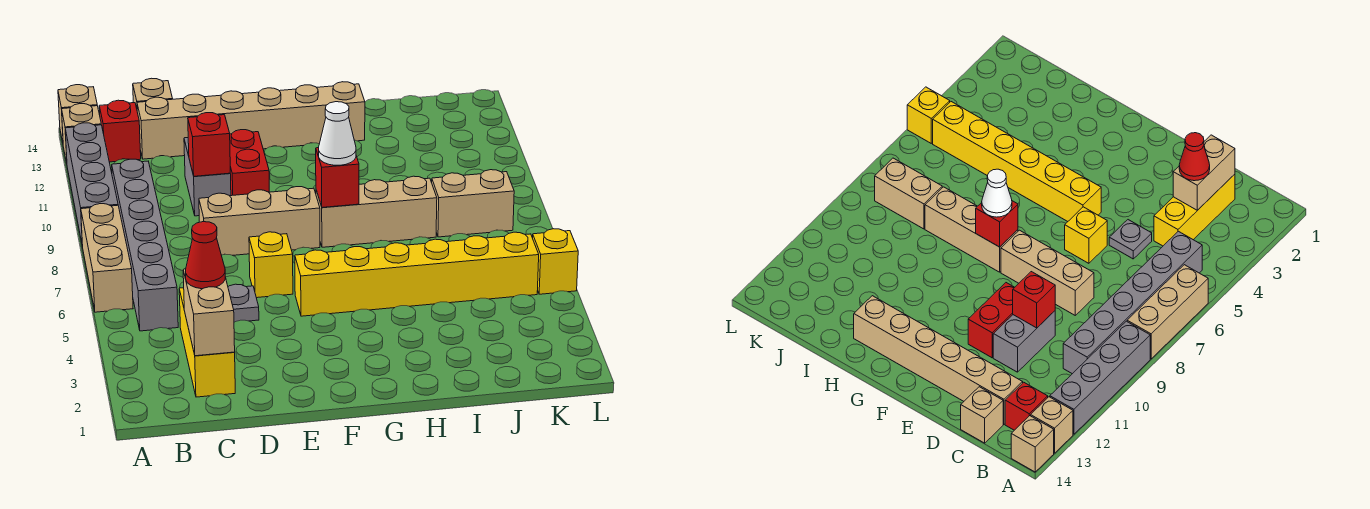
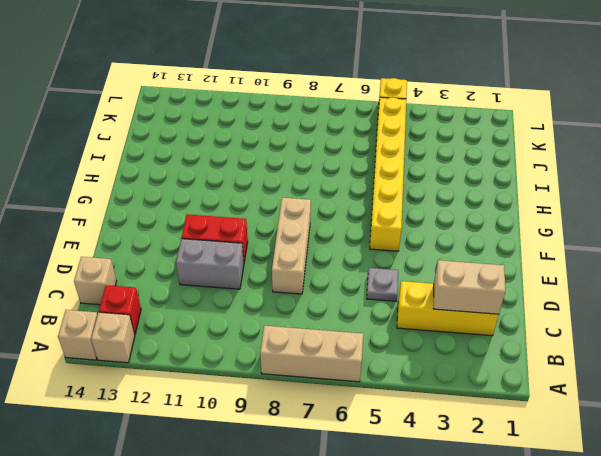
none -> grey brick A9:A12 level 1
none -> grey brick B5:B10 level 1
none -> tan brick C13:H13 level 1

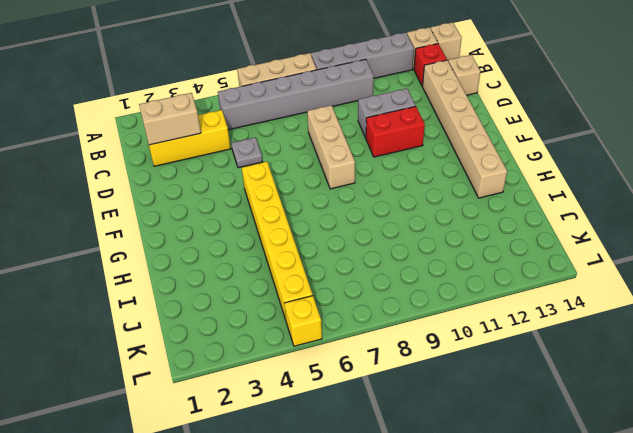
none -> yellow brick E6 level 1
none -> tan brick G8:I8 level 1
none -> tan brick J8:K8 level 1

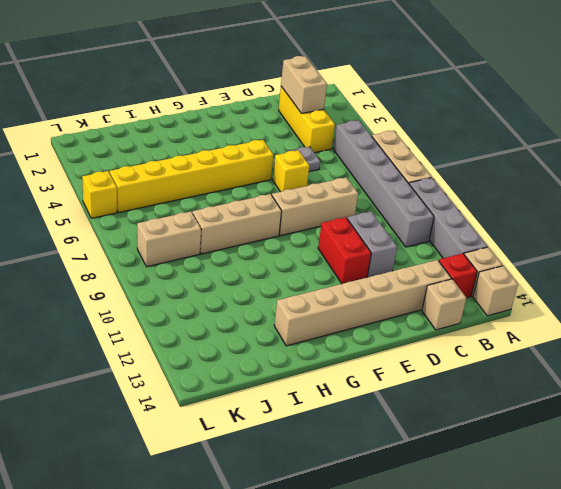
none -> red brick D10 level 2
none -> red brick G8 level 2
none -> red cone C3 level 3

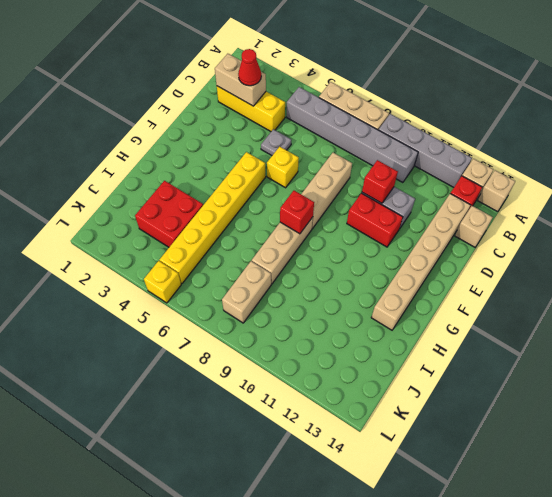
red brick I3:J4 level 1 -> none
none -> white cone G8 level 3

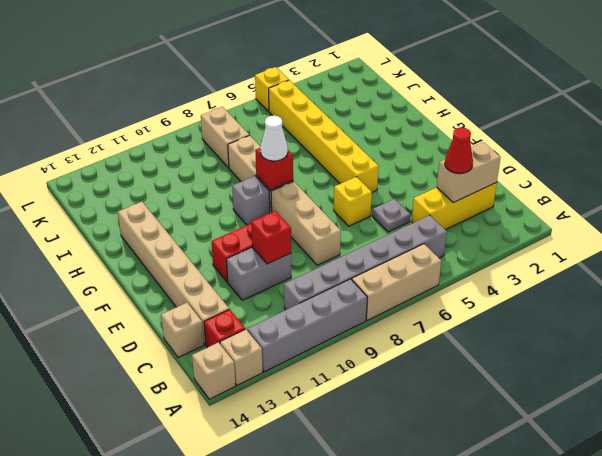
grey brick G9 level 1 -> none

